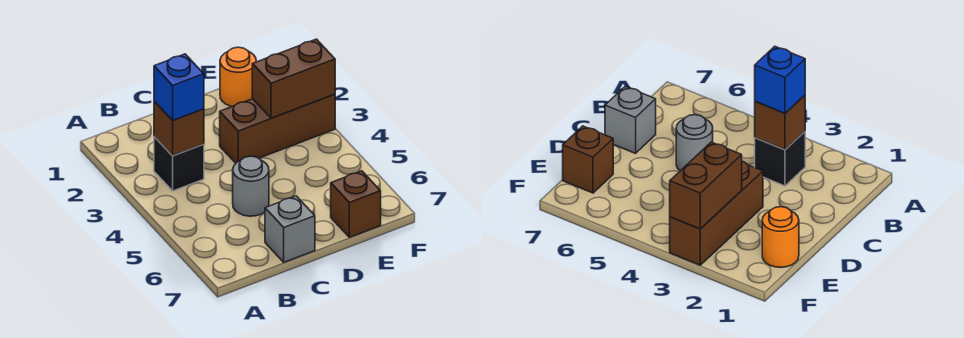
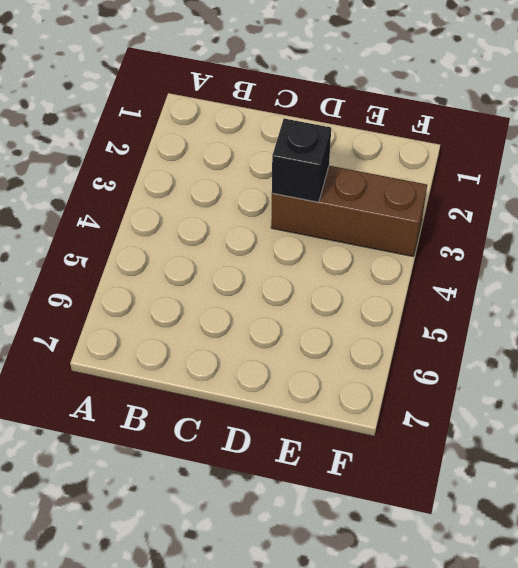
black brick D3 level 2 -> black brick B3 level 1
none -> grey round brick C5 level 1
none -> grey brick C7 level 1

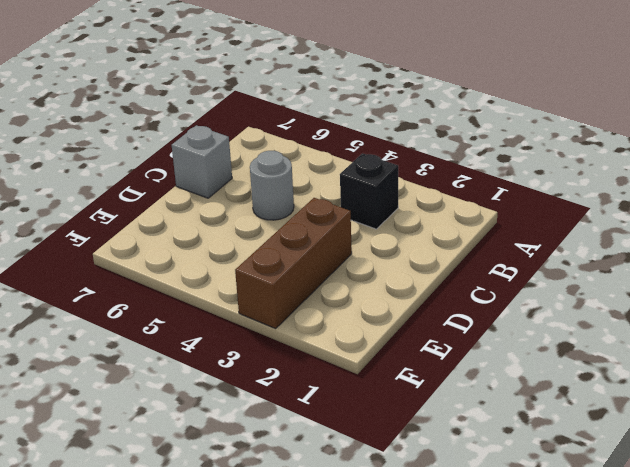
none -> orange round brick E1 level 1
none -> brown brick E7 level 1

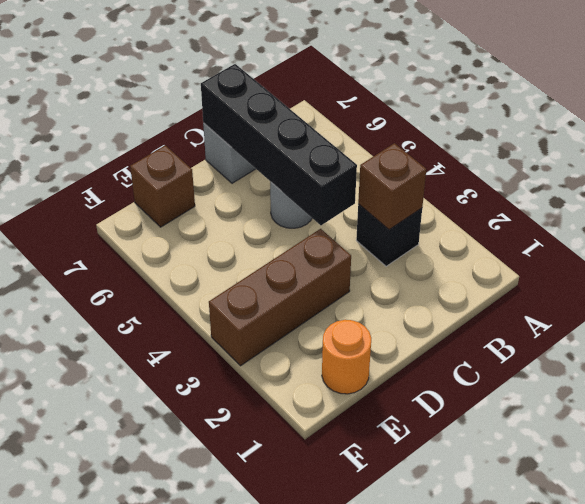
black brick C4:C7 level 2 -> none
none -> brown brick E3:F3 level 2
none -> blue brick B3 level 3

